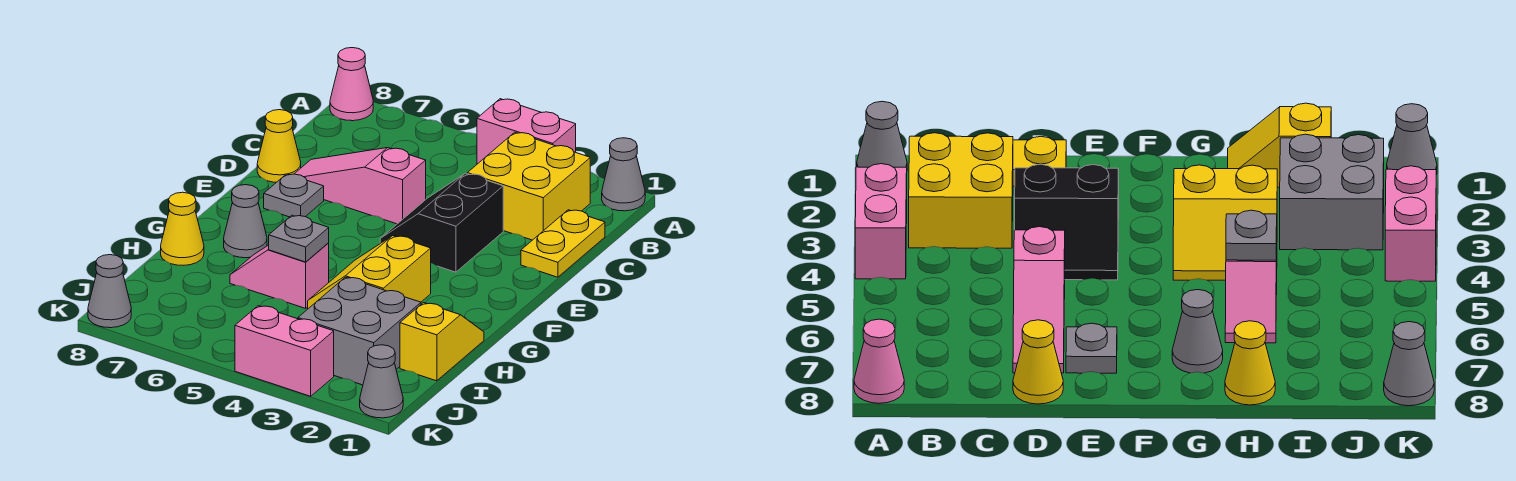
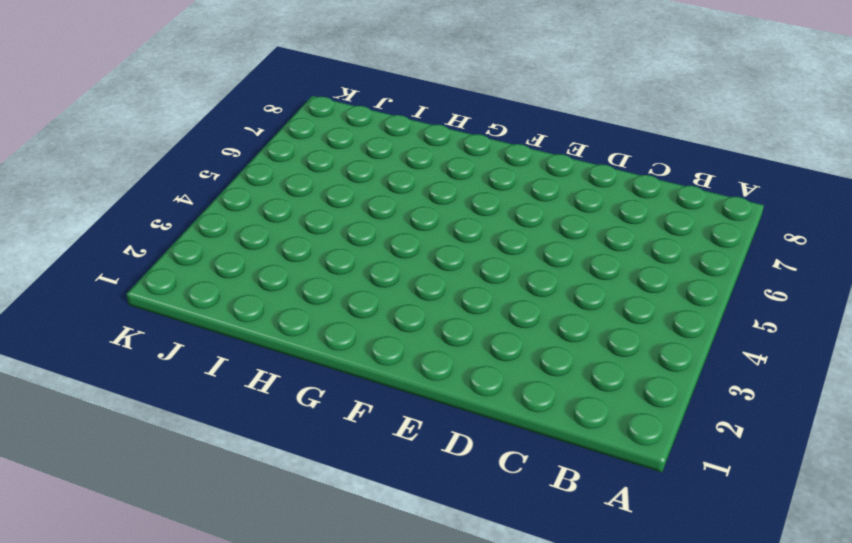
none -> grey cone A1 level 1
none -> pink brick A3:A4 level 1
none -> pink cone A8 level 1

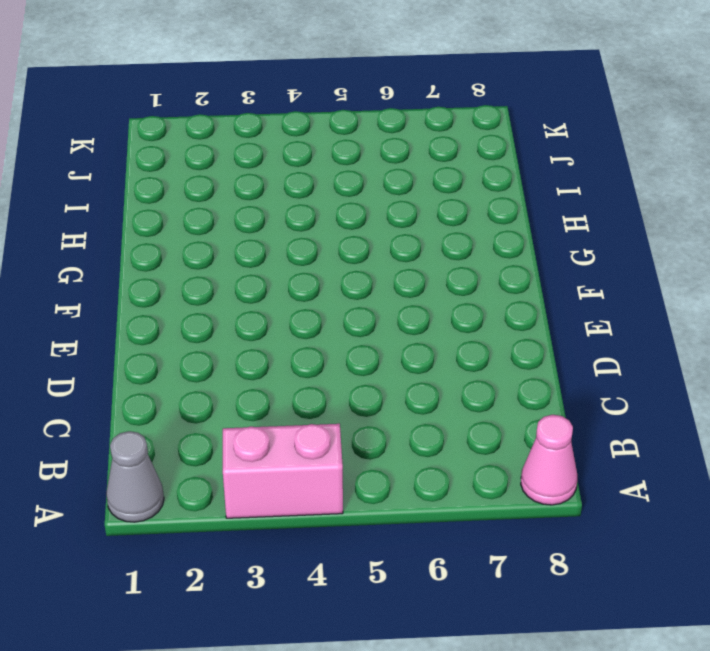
none -> yellow brick B2:C3 level 1
none -> yellow plate C1:D1 level 1
none -> black slope D3:E4 level 1 top 3

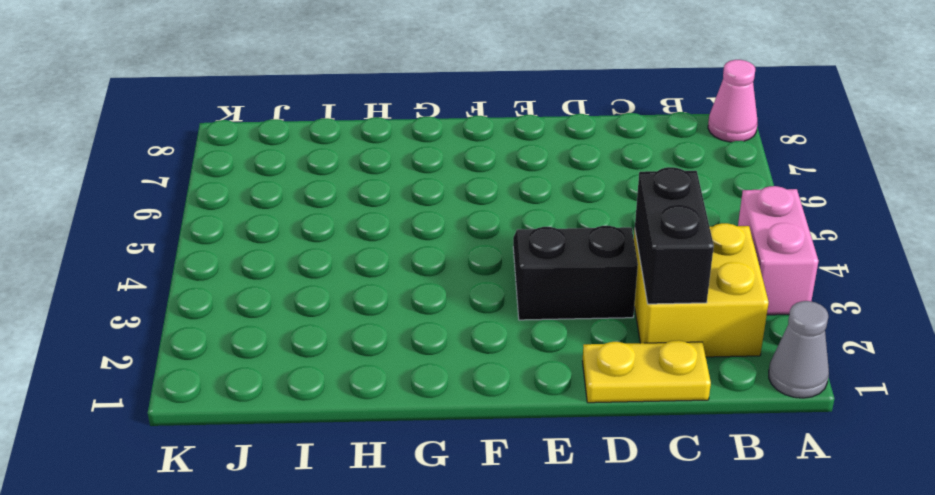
black brick C2:C3 level 2 -> none
none -> pink slope D5:D7 level 1 top 5
none -> yellow cone D8 level 1
none -> grey plate E7 level 1

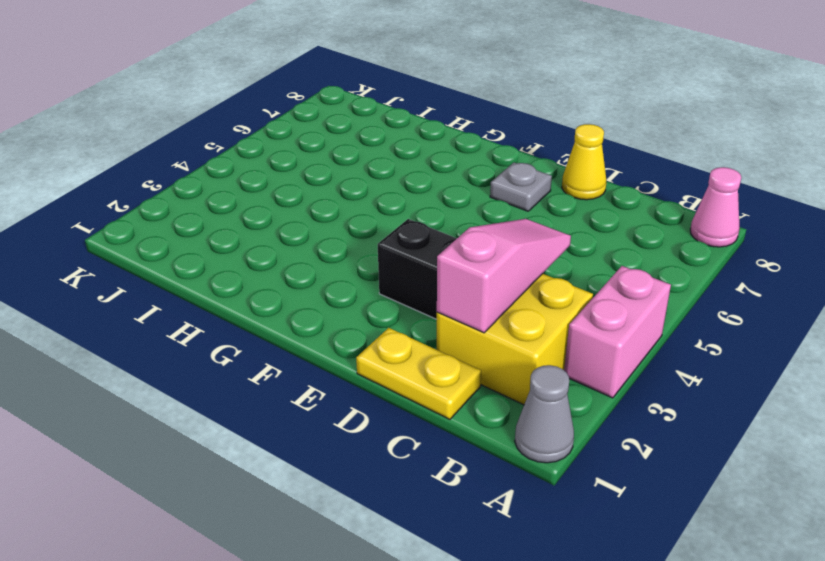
pink slope C2:C4 level 2 top 2 -> pink slope D5:D7 level 1 top 5
none -> yellow slope G3:H4 level 1 top 3
none -> grey cone G7 level 1
none -> yellow slope H1:I1 level 1 top I

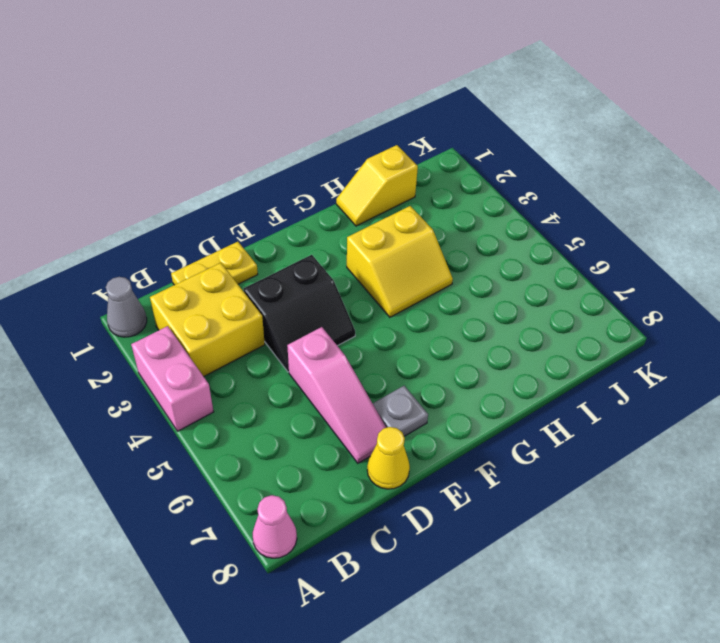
none -> grey cone G7 level 1
none -> pink slope H5:H6 level 1 top 5
none -> yellow cone H8 level 1

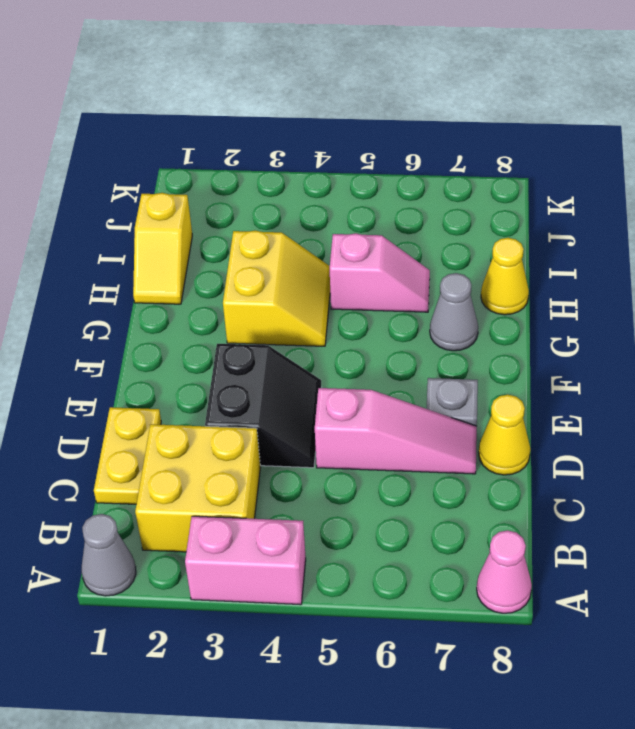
none -> grey brick I2:J3 level 1
none -> grey cone K1 level 1
none -> pink brick K3:K4 level 1

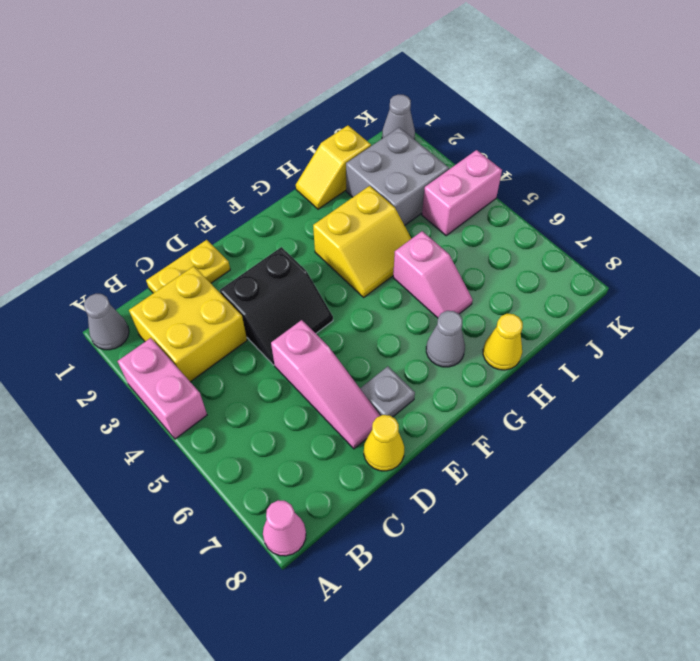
pink brick J4:K4 level 1 -> pink brick K3:K4 level 1
none -> grey cone K8 level 1
none -> grey plate H5 level 2

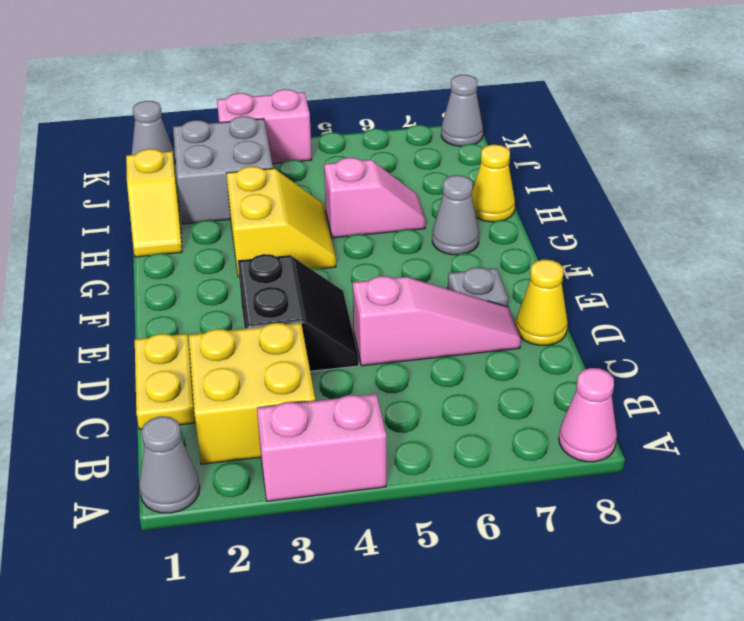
none -> grey plate H5 level 2

